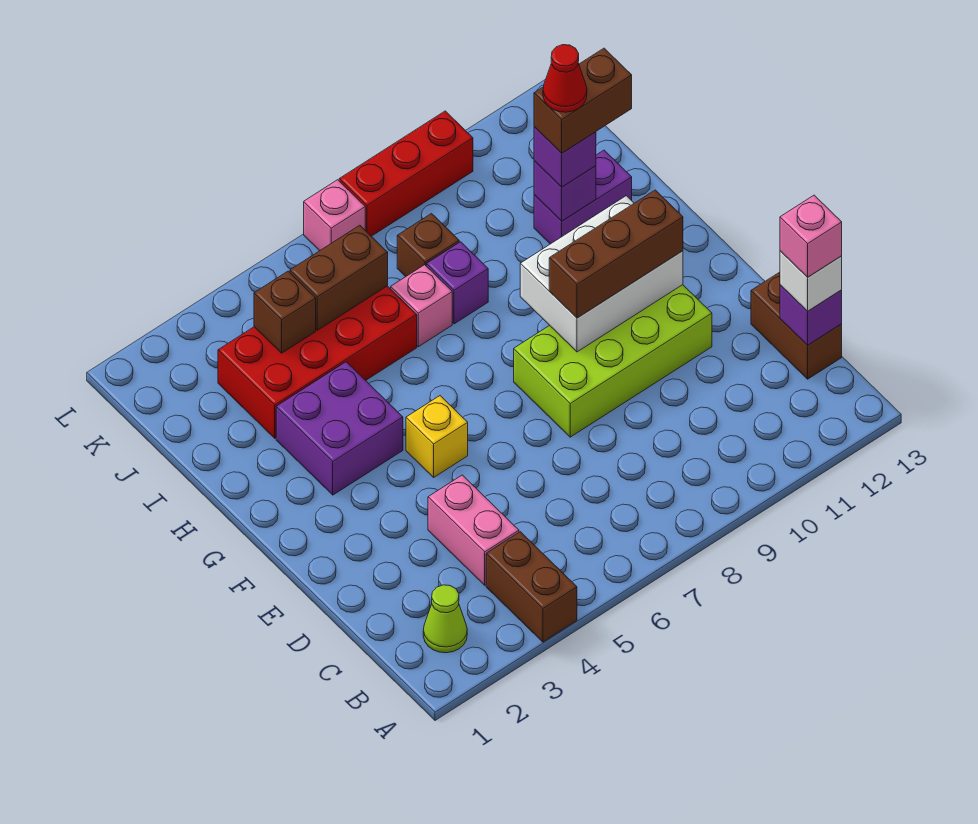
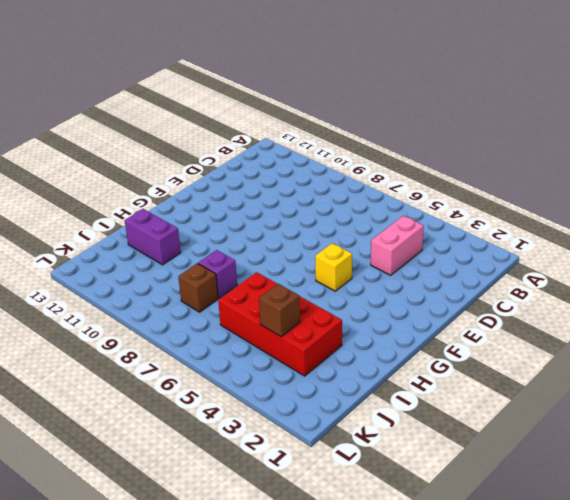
none -> brown brick A4:B4 level 1
none -> lime cone B2 level 1
none -> brown brick C13:D13 level 1

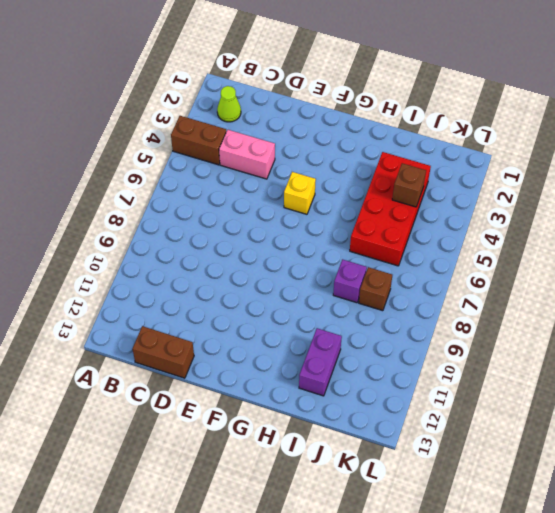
none -> lime brick E8:F11 level 1
none -> purple brick G3:H4 level 1
none -> pink brick I7 level 1

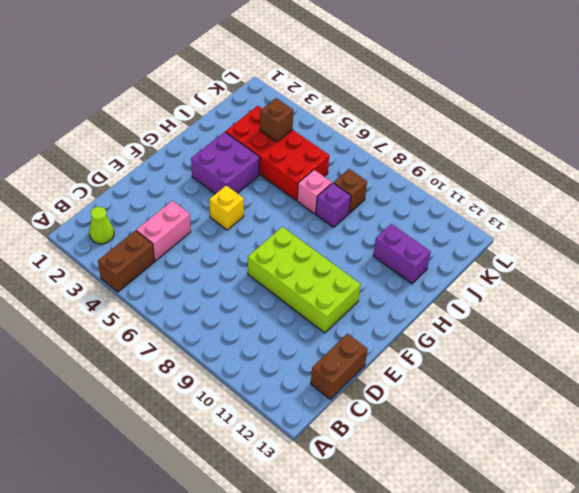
none -> pink brick L7 level 1
none -> red brick L8:L10 level 1
none -> purple brick C13 level 2

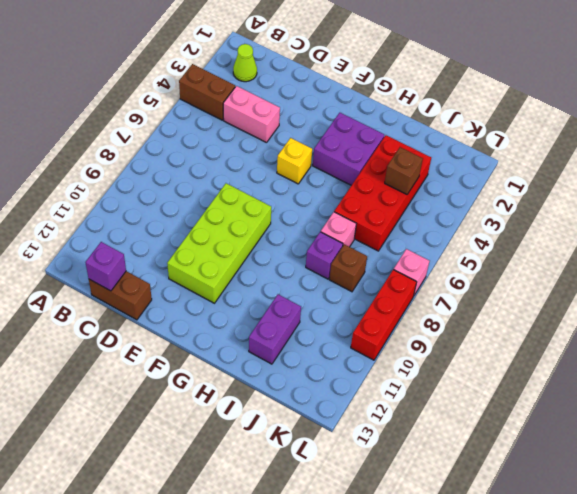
none -> white brick F9:G11 level 2
none -> purple brick I11 level 2
none -> brown brick J5:J6 level 2

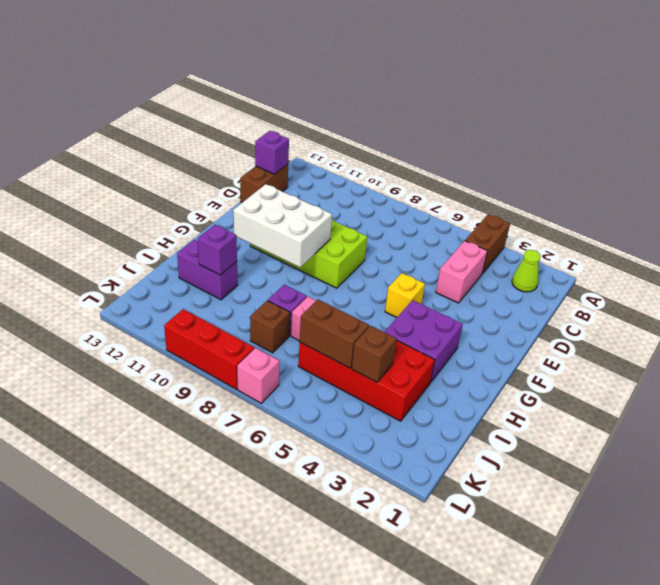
none -> white brick C13 level 3
none -> brown brick F9:F11 level 3
none -> purple brick I11 level 3

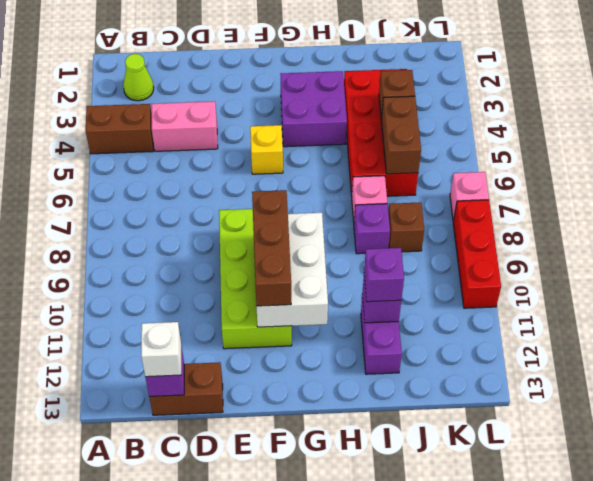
none -> pink brick C13 level 4
none -> brown brick I11:I12 level 4
none -> red cone I11 level 5

